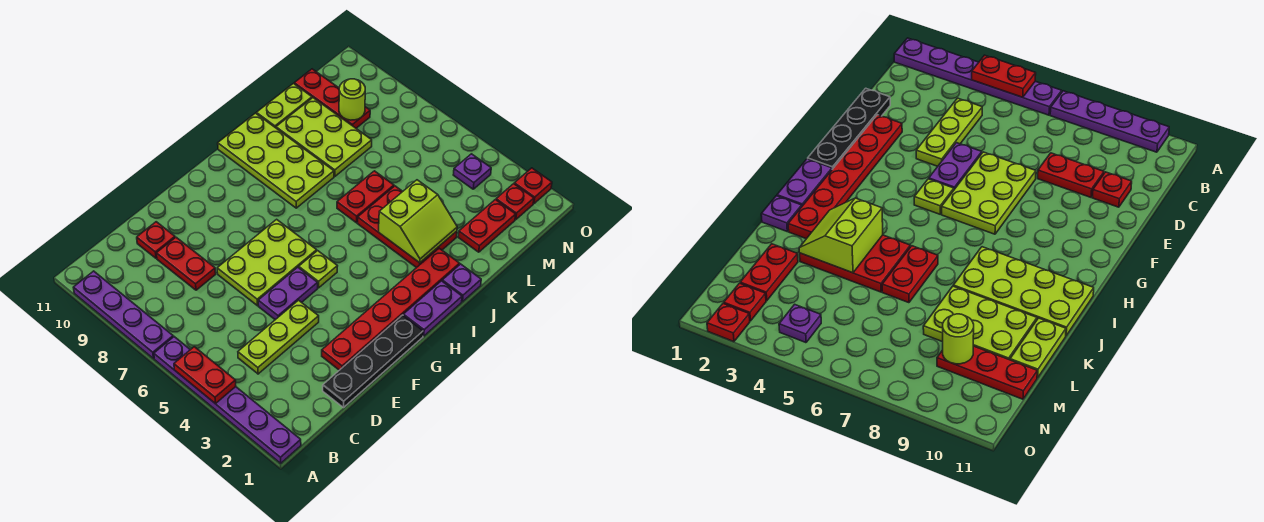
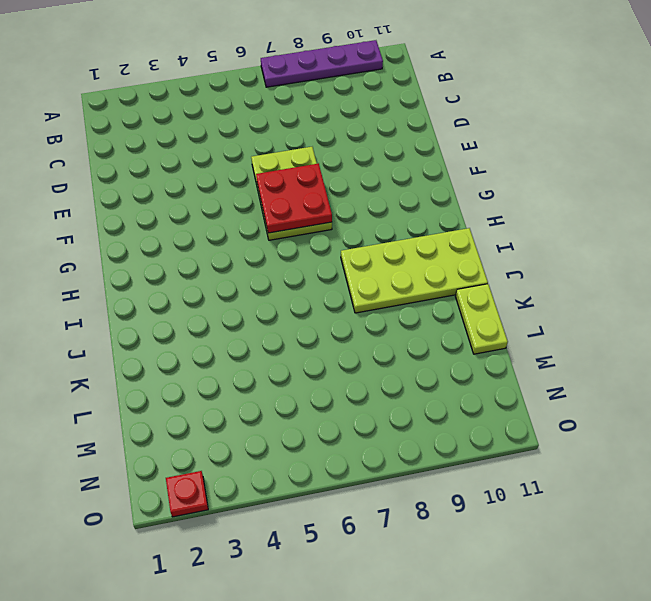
red plate F6:G7 level 2 -> none
none -> purple plate A1:A6 level 1
none -> lime plate C4:E4 level 1
none -> black plate D1:G1 level 1

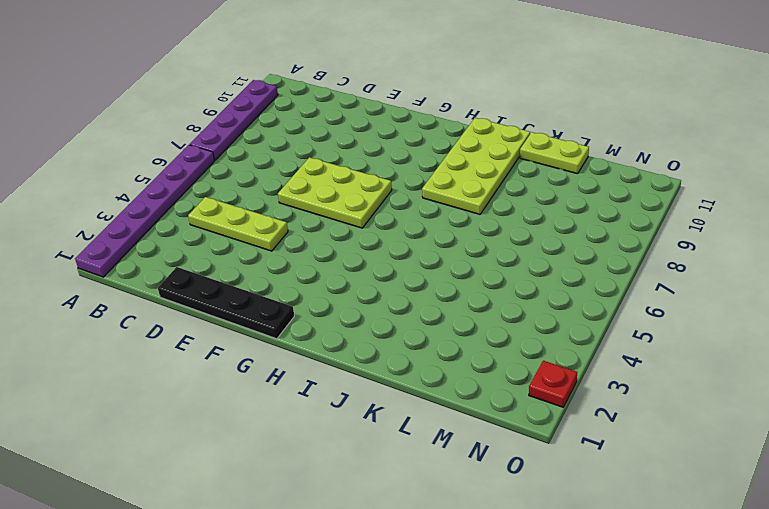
none -> red plate D8:D9 level 1
none -> red plate D10 level 1
none -> red plate E2:J2 level 1

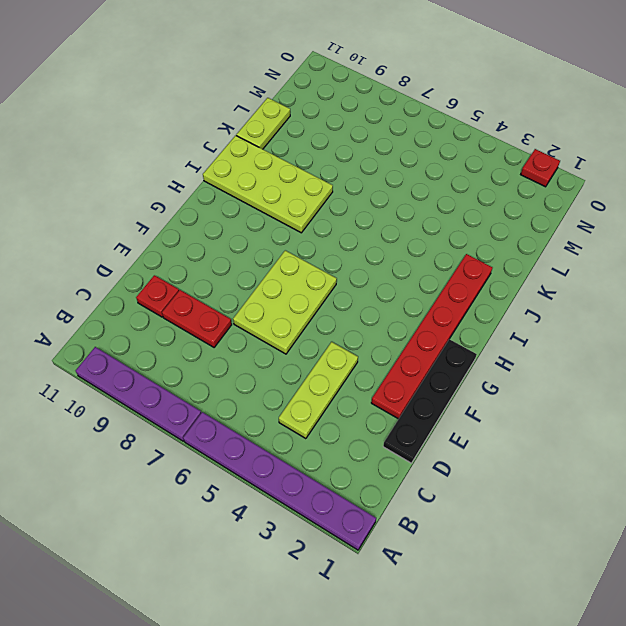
none -> purple plate E5:F5 level 1
none -> lime plate G5 level 1
none -> purple plate H1:I1 level 1

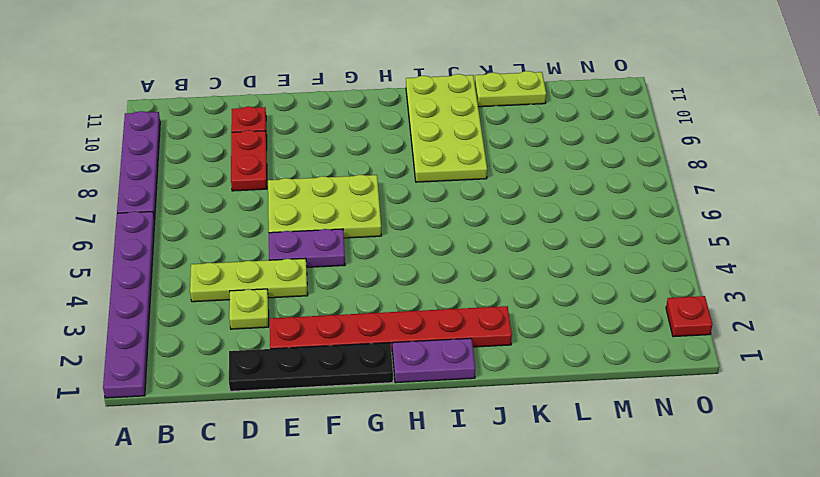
lime plate D3 level 1 -> lime plate G5 level 1
none -> purple plate J1 level 1
none -> red plate J3:K5 level 1
none -> red plate J6:K6 level 1

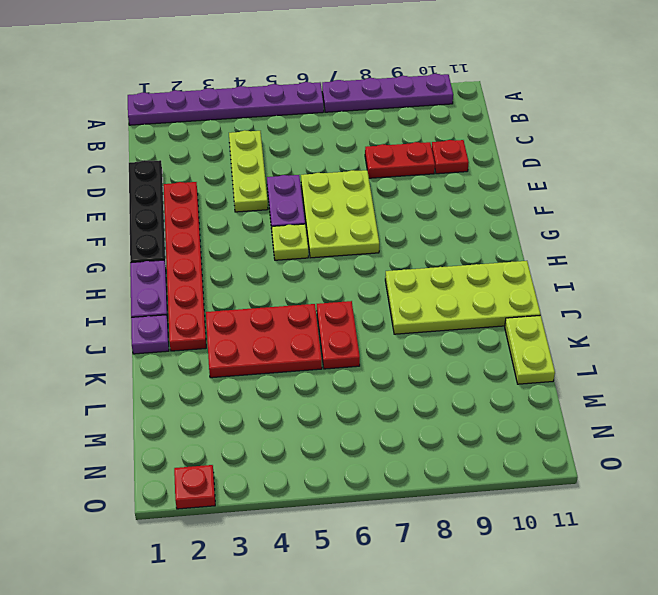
none -> lime plate K8:L10 level 1
none -> red plate L2:M2 level 1
none -> red plate M9:M11 level 1

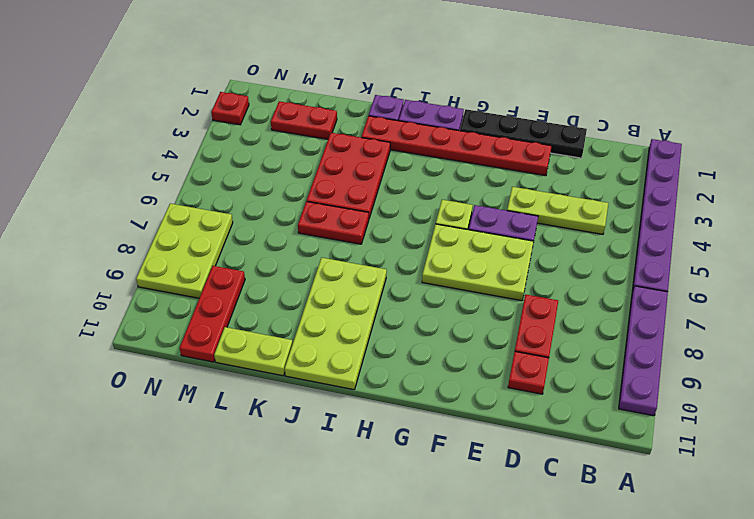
lime plate N7:O9 level 1 -> lime plate K8:L10 level 1
none -> red plate N2 level 1
none -> purple plate N4 level 1
none -> red plate A4:A5 level 2

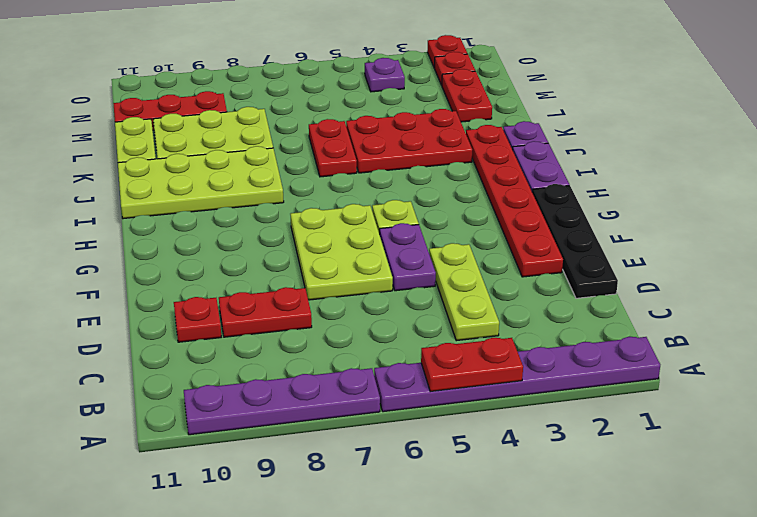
none -> lime slope J3:K4 level 2 top 4
none -> lime round brick M9 level 2

